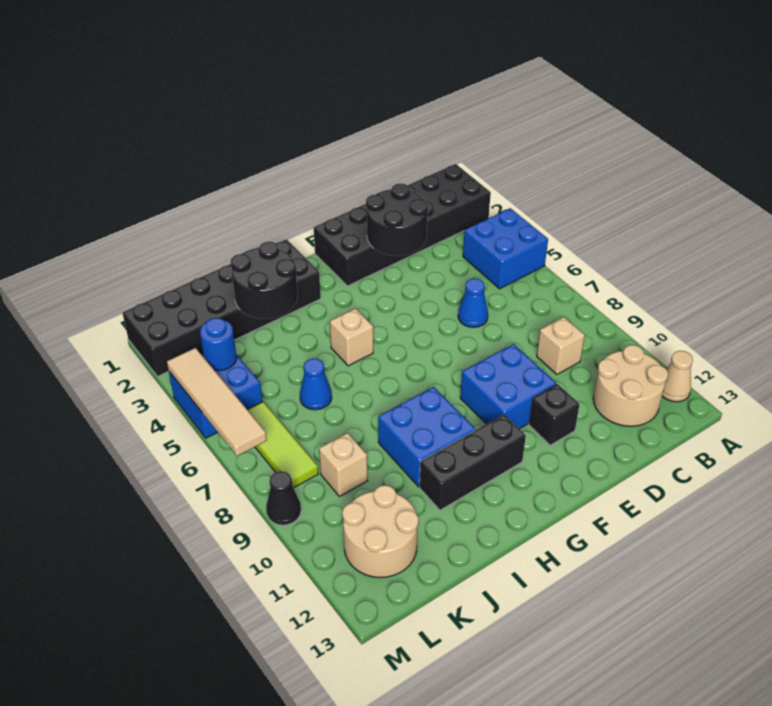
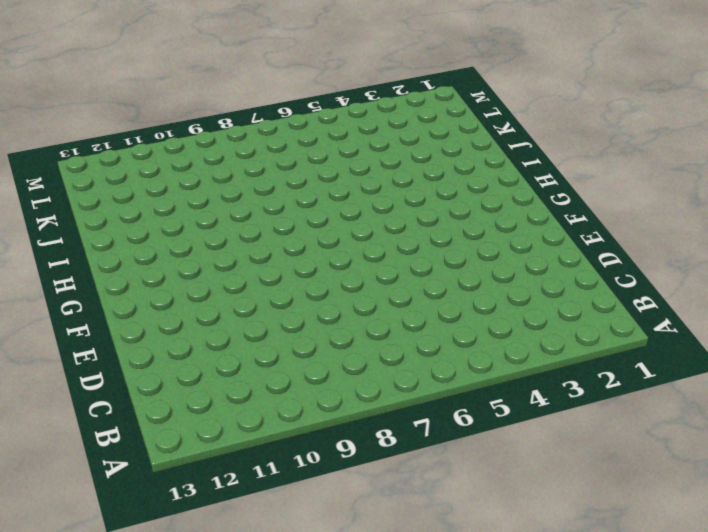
none -> black brick A1:F2 level 1
none -> blue brick A4:B5 level 1
none -> tan cone A12 level 1

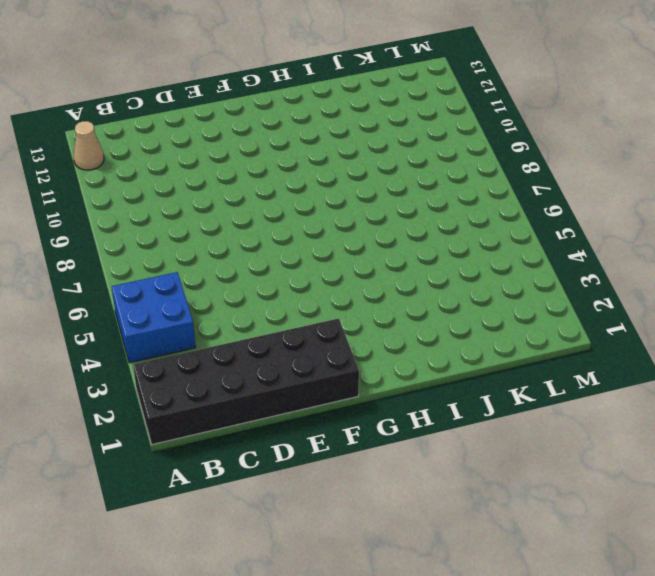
none -> tan round brick B11:C12 level 1
none -> tan brick C9 level 1
none -> blue cone D6 level 1

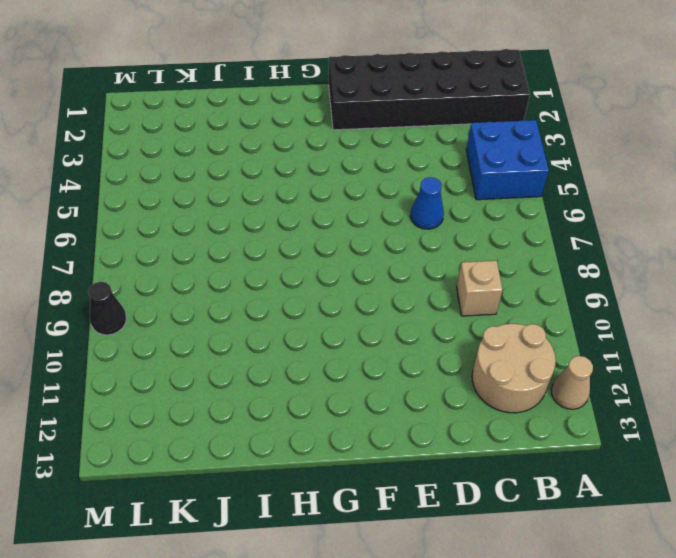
none -> blue brick E9:F10 level 1
none -> black brick E11 level 1
none -> black brick G11:I11 level 1

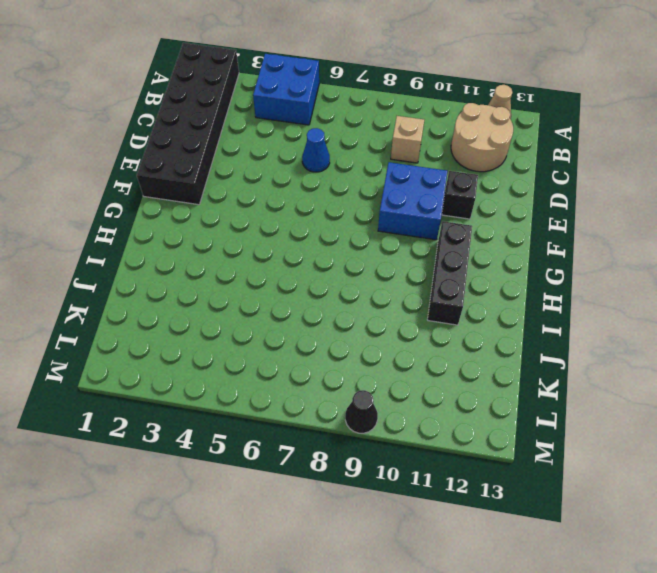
none -> black brick H1:M2 level 1
none -> tan brick H5 level 1
none -> blue brick H9:I10 level 1

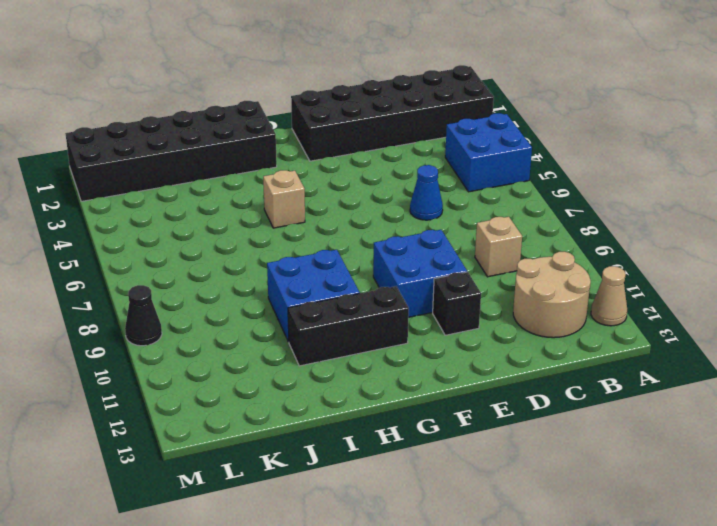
none -> blue cone J6 level 1
none -> tan brick K9 level 1
none -> tan round brick K11:L12 level 1

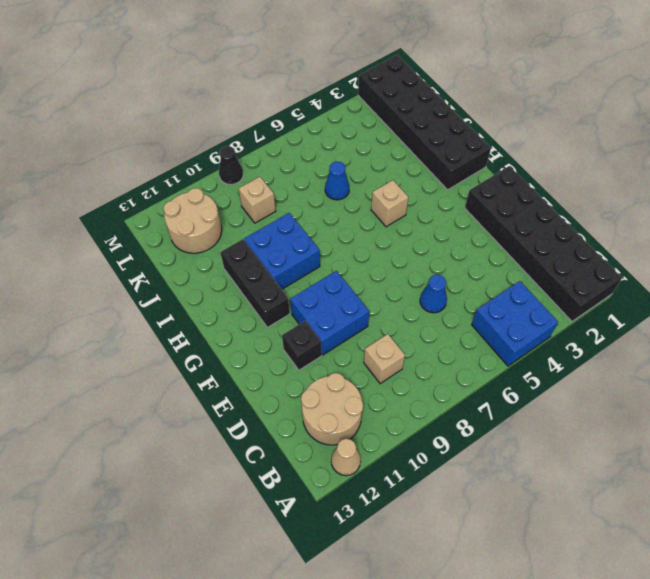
none -> blue brick L4:M5 level 1
none -> lime tile L6:L8 level 1
none -> black round brick D2:E3 level 2

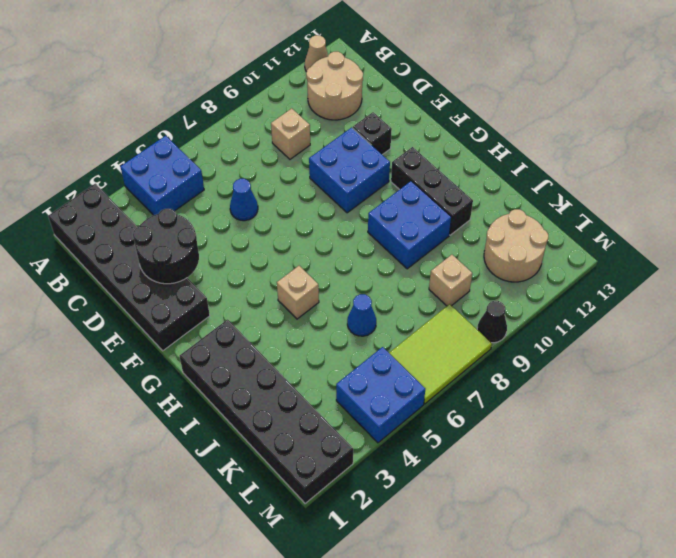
lime tile L6:M8 level 1 -> lime tile L6:L8 level 1
none -> black round brick I2:J3 level 2
none -> blue round brick L4 level 2
none -> tan tile M4:M7 level 2

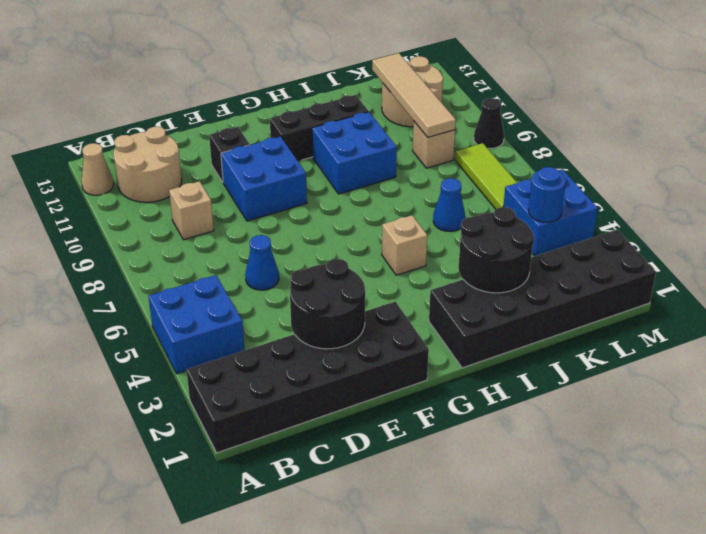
tan tile K9:K12 level 2 -> tan tile M4:M7 level 2

